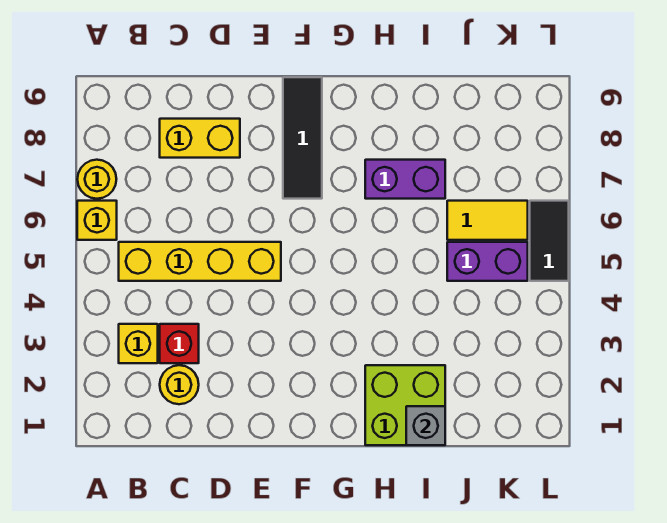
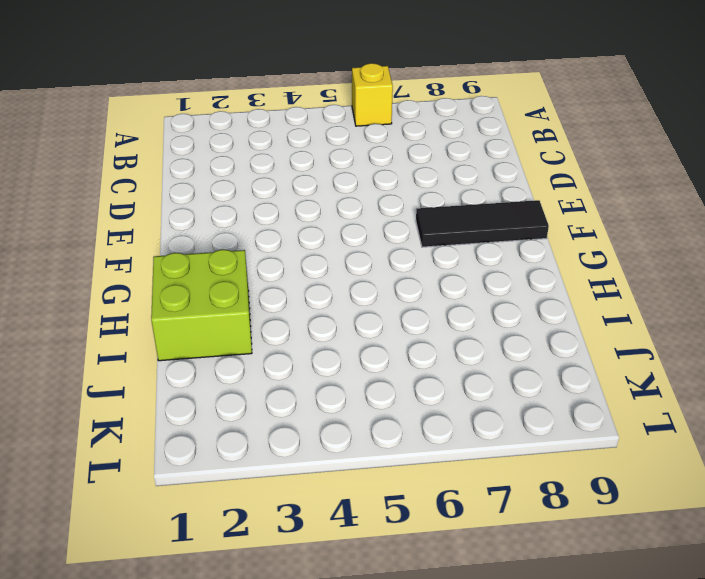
none -> yellow round brick A7 level 1
none -> yellow brick B3 level 1
none -> yellow brick B5:E5 level 1

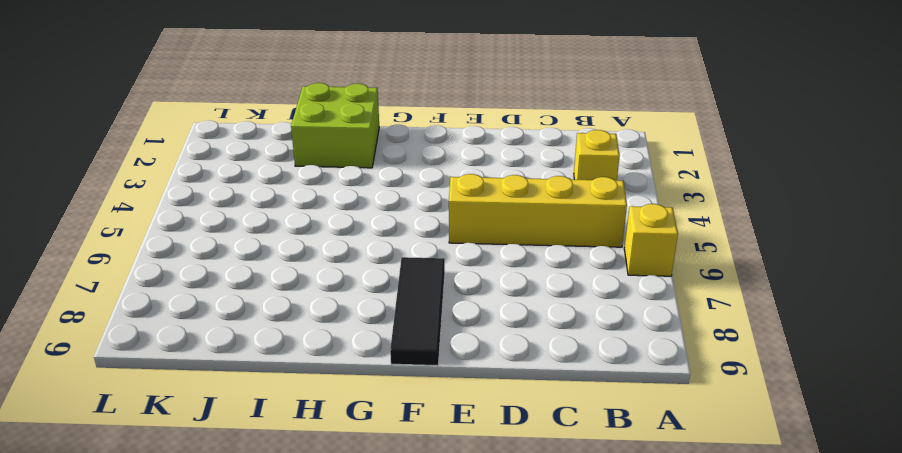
none -> yellow round brick A7 level 1
none -> yellow round brick C2 level 1
none -> red brick C3 level 1

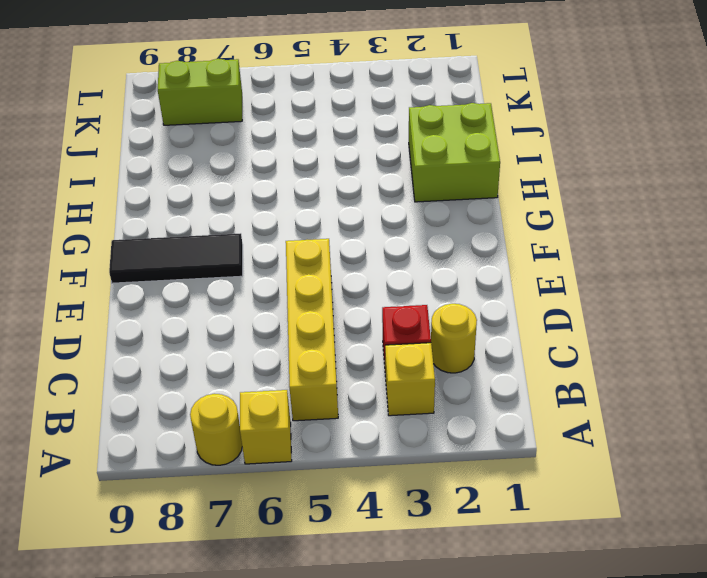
lime brick K7:K8 level 1 -> none
none -> yellow brick C8:D8 level 1
none -> purple brick H7:I7 level 1
none -> purple brick J5:K5 level 1

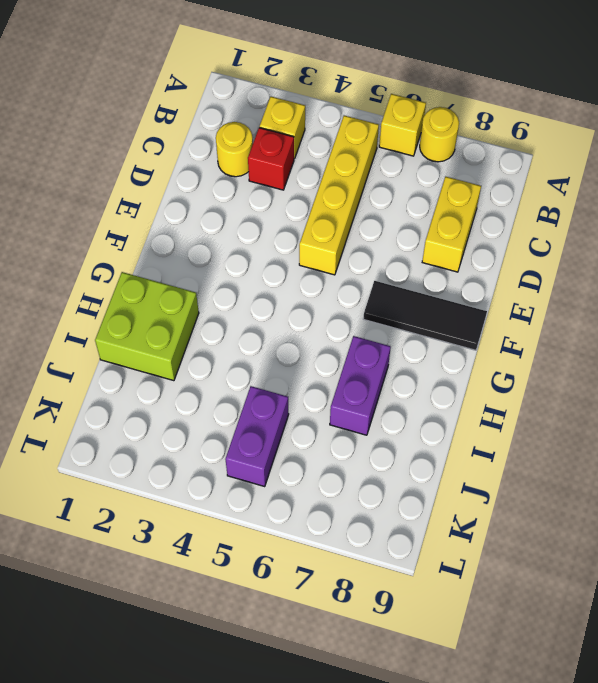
none -> yellow tile J6:K6 level 1
none -> black tile L5:L6 level 1
none -> grey brick I1 level 2

